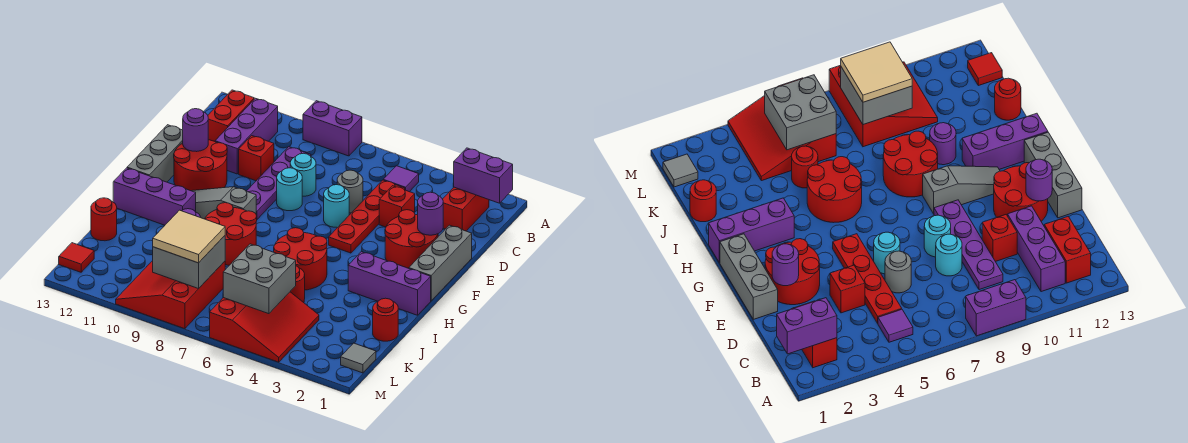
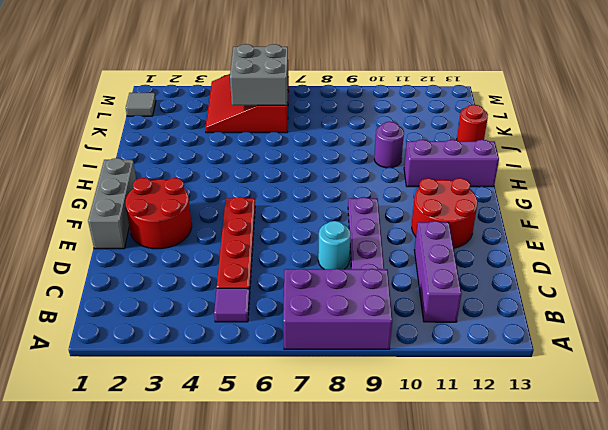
purple brick A7:B9 level 1 -> purple brick A8:A9 level 1
none -> red brick B2:C2 level 1
none -> red brick B12:C12 level 1
none -> red brick D4 level 1
none -> grey round brick D6 level 1

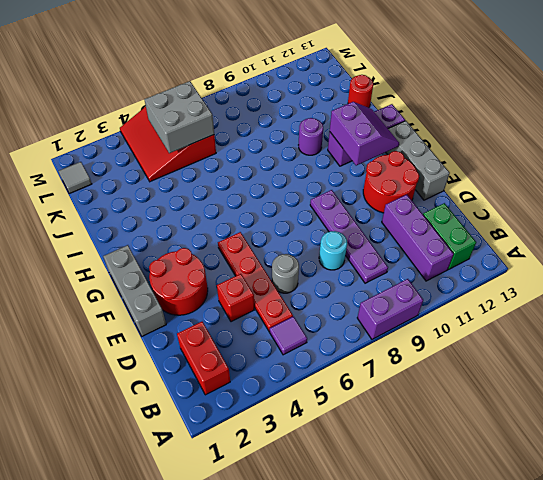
green brick B12:C12 level 1 -> red brick B12:C12 level 1
purple slope G11:H12 level 2 top 11 -> none
none -> red brick D10 level 1
none -> cyan round brick E6 level 1
none -> cyan round brick E8 level 1
none -> grey slope G9:G11 level 1 top 9

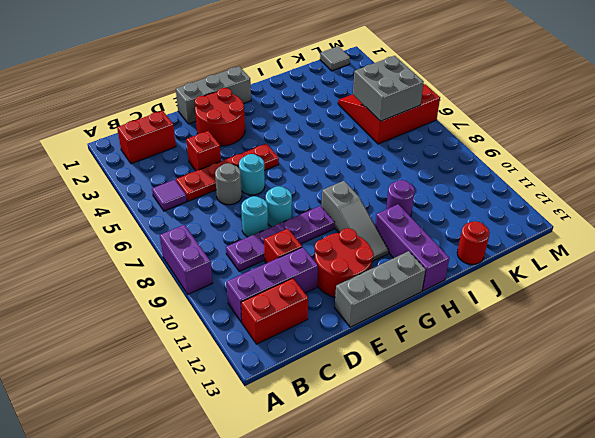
none -> purple brick H1:H3 level 1
none -> red round brick H5:I6 level 1
none -> red round brick H8:I9 level 1
none -> red round brick J1 level 1

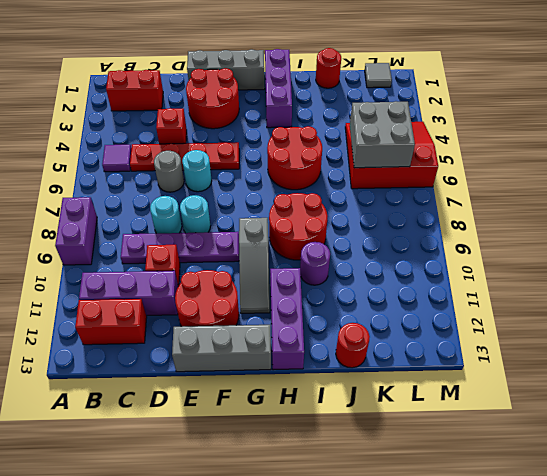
none -> red round brick J5 level 1
none -> red slope K8:M10 level 1 top 8
none -> red tile L13 level 1
none -> purple brick B1:B2 level 2

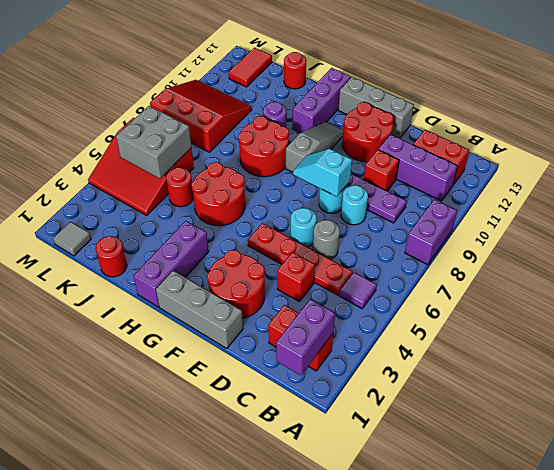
cyan slope E8:F8 level 2 top E -> none
red tile L12:L13 level 1 -> red tile L13 level 1
none -> purple round brick E2 level 2
none -> purple round brick E12 level 2
none -> grey brick K8:L9 level 2
none -> tan tile K8:L9 level 3

